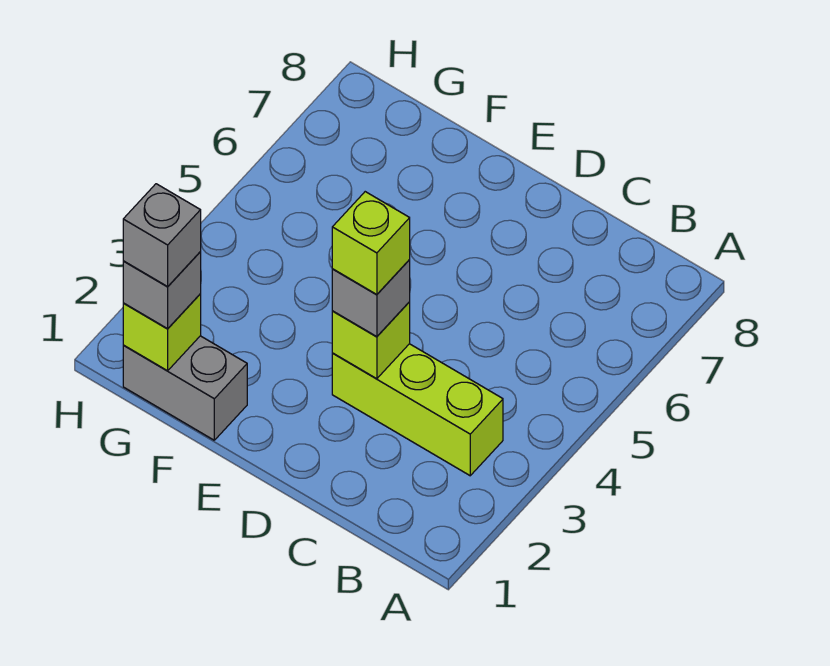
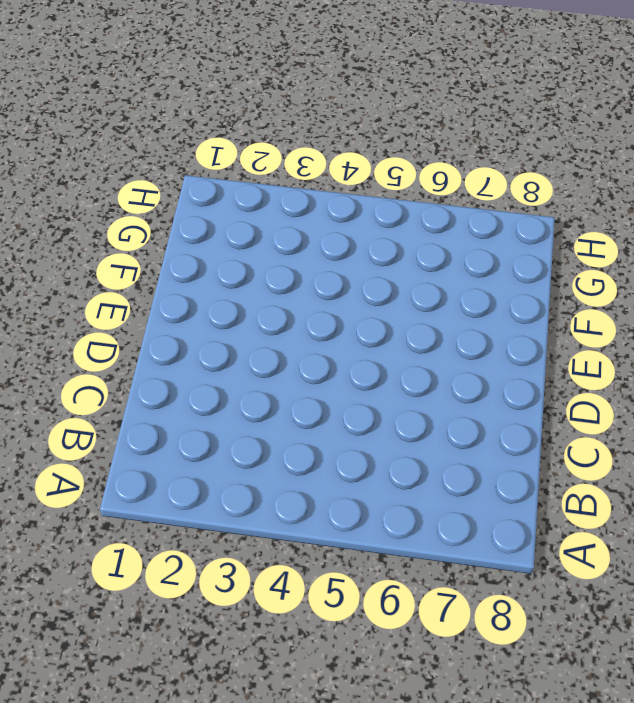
none -> lime brick B3:D3 level 1
none -> grey brick F1:G1 level 1

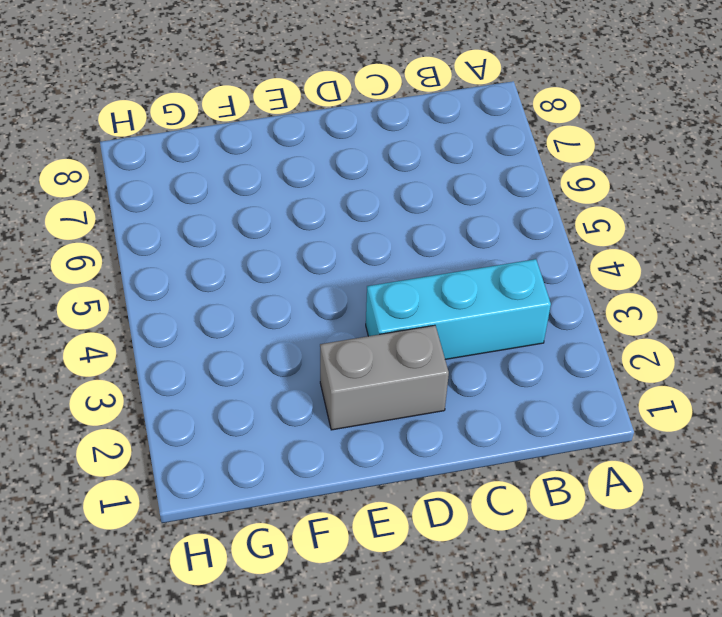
cyan brick B3:D3 level 1 -> lime brick B3:D3 level 1
grey brick D2:E2 level 1 -> grey brick F1:G1 level 1
none -> lime brick D3 level 2
none -> lime brick G1 level 2

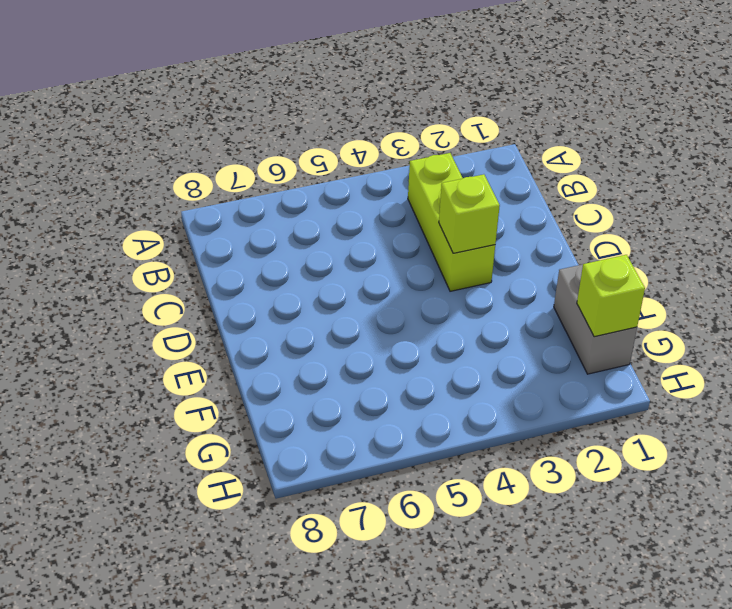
none -> grey brick D3 level 3
none -> grey brick G1 level 3

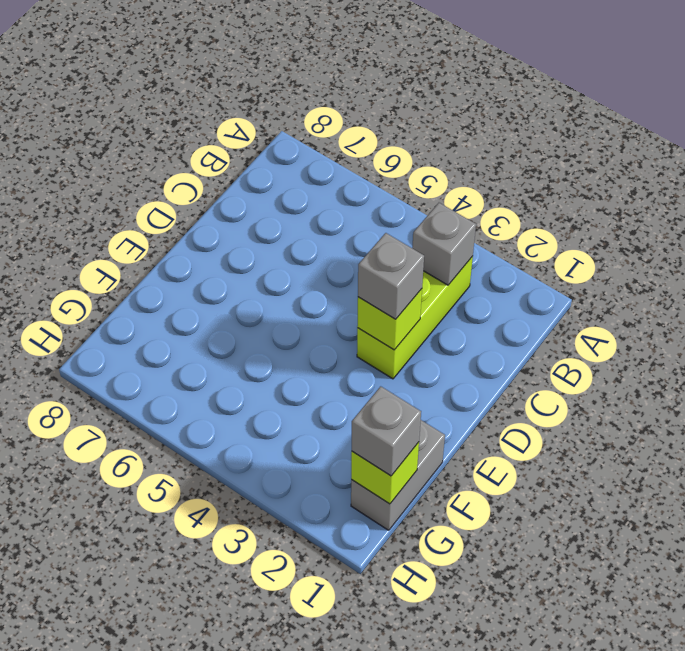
grey brick B3 level 2 -> grey brick G1 level 4
none -> lime brick D3 level 4

